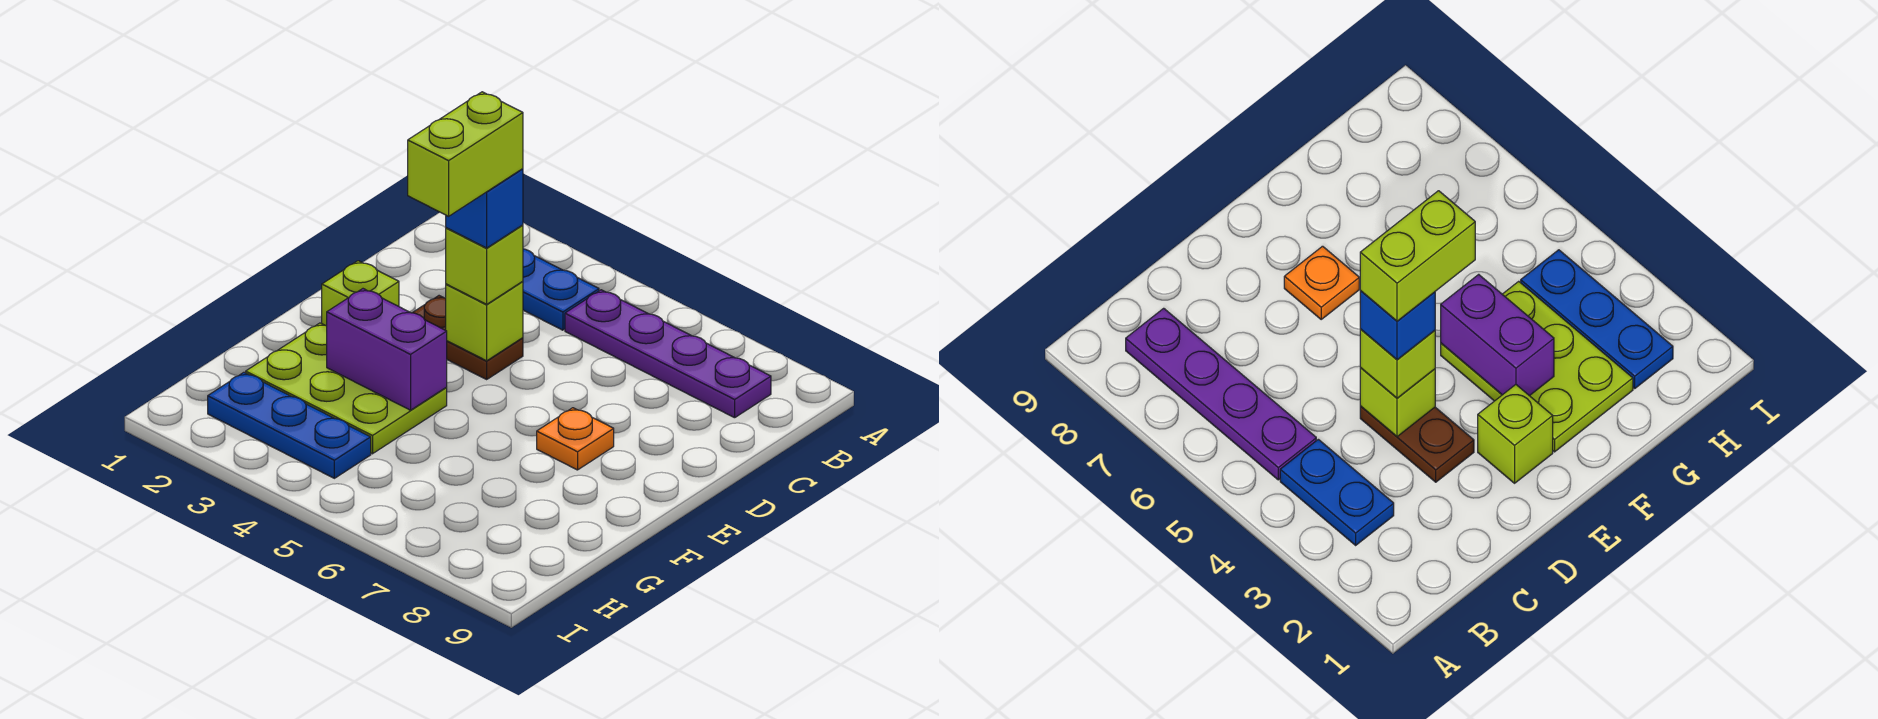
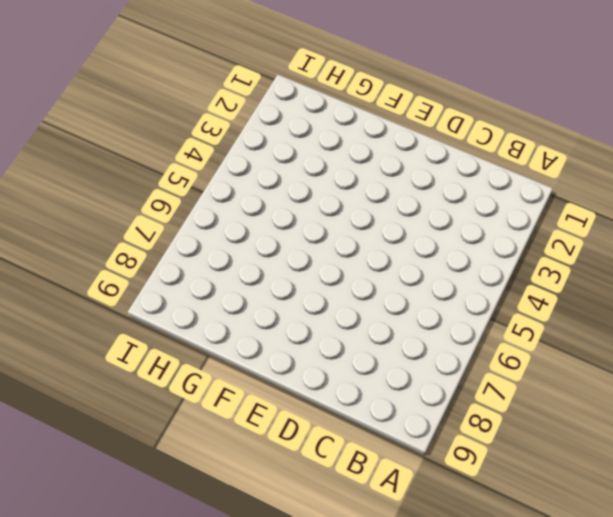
none -> blue plate B3:B4 level 1
none -> purple plate B5:B8 level 1
none -> brown plate D3:D4 level 1

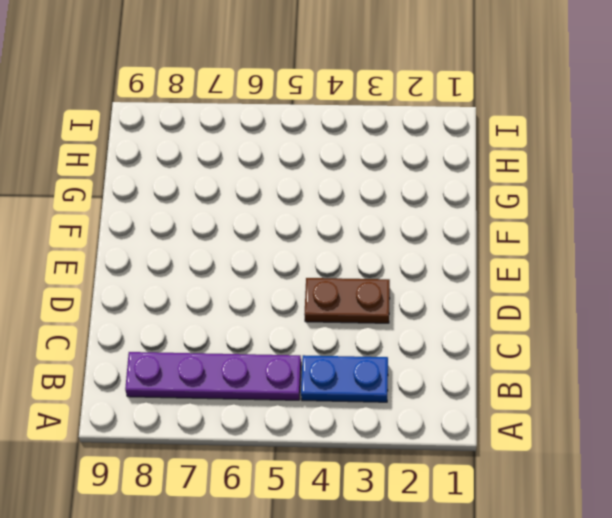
none -> lime brick E2 level 1
none -> orange plate E7 level 1
none -> lime plate F2:G4 level 1

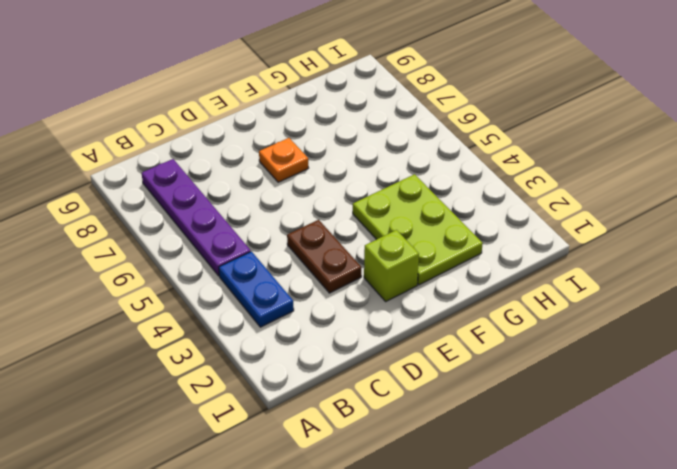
none -> blue plate H2:H4 level 1
none -> lime brick D4 level 2
none -> purple brick F3:F4 level 2

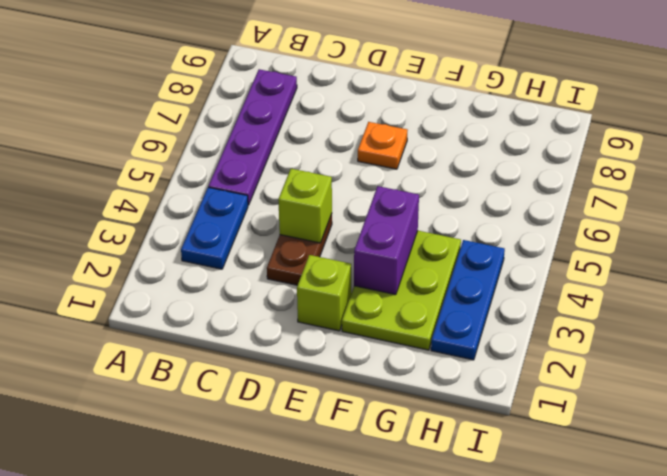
none -> lime brick D4 level 3
none -> blue brick D4 level 4
none -> lime brick D4:E4 level 5

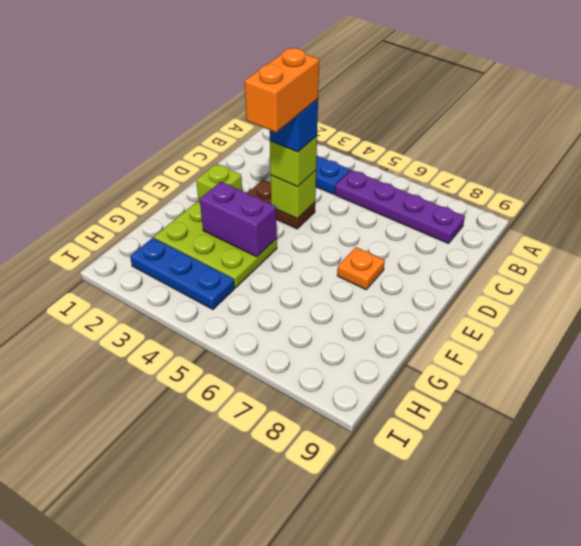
orange brick D4:E4 level 5 -> lime brick D4:E4 level 5

